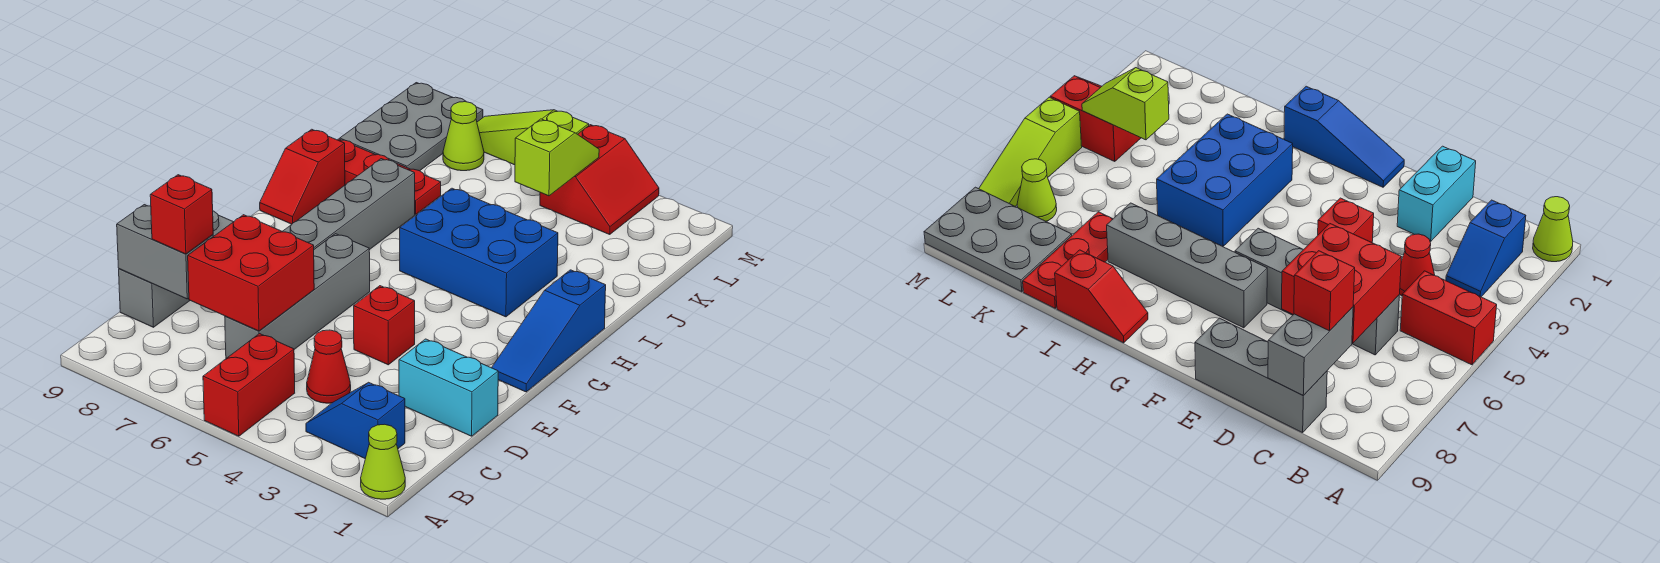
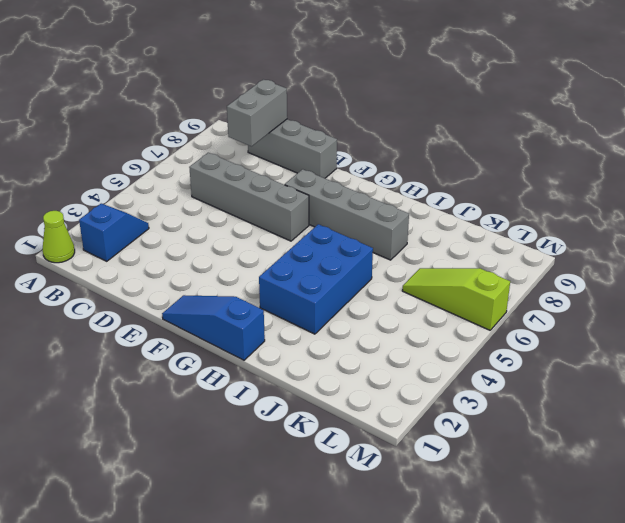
lime slope K6:M6 level 1 top M -> lime slope M5:M7 level 1 top 5
none -> red brick A5:B5 level 1
none -> red cone C4 level 1
none -> cyan brick D1:D2 level 1

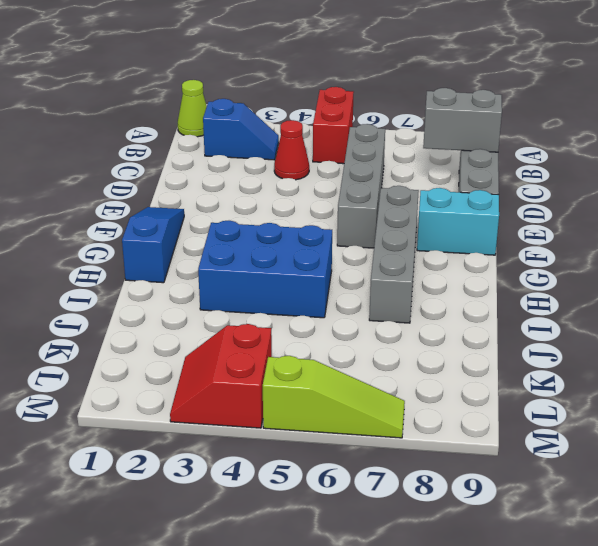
cyan brick F8:F9 level 1 -> cyan brick D1:D2 level 1
none -> red brick E4 level 1
none -> red slope H9:I9 level 1 top I
none -> red plate J7:J9 level 1

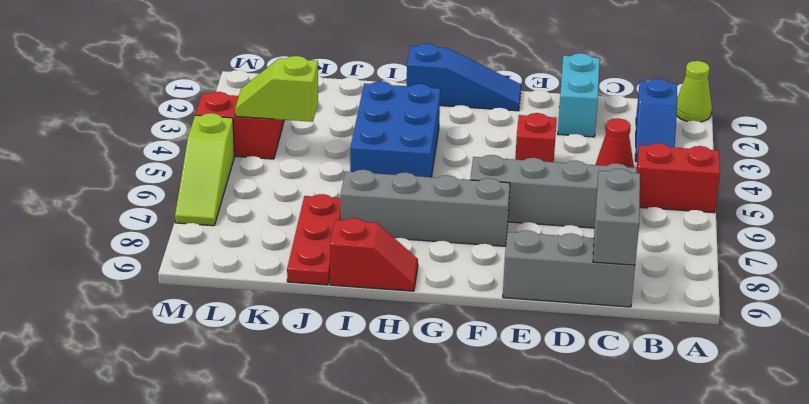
none -> grey plate K8:M9 level 1
none -> lime cone L7 level 1
none -> red brick C6:D7 level 2

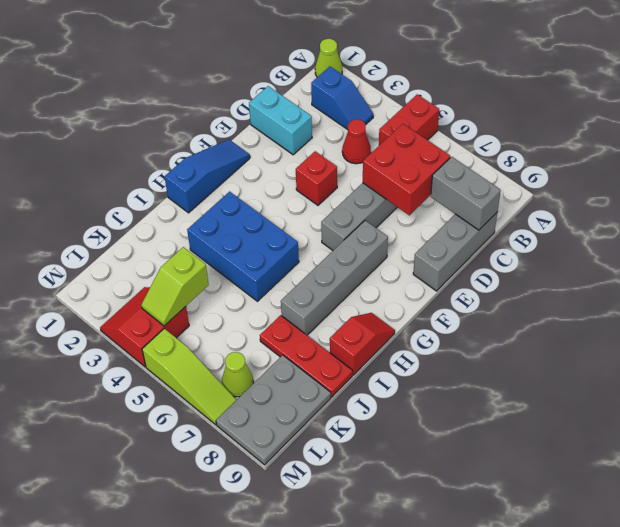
none -> red brick C8 level 3

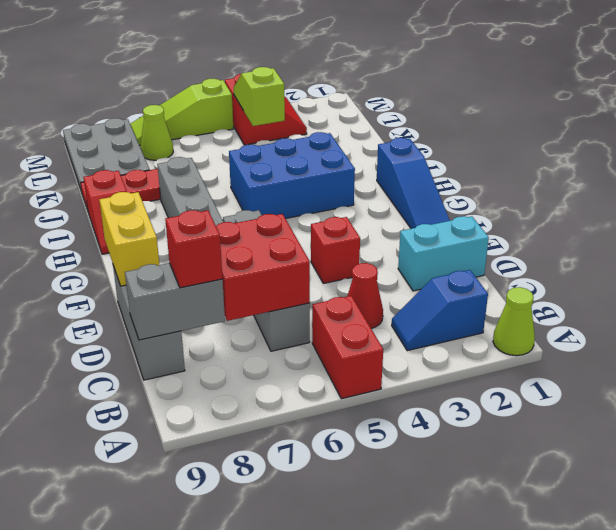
yellow brick E9:F9 level 2 -> none

